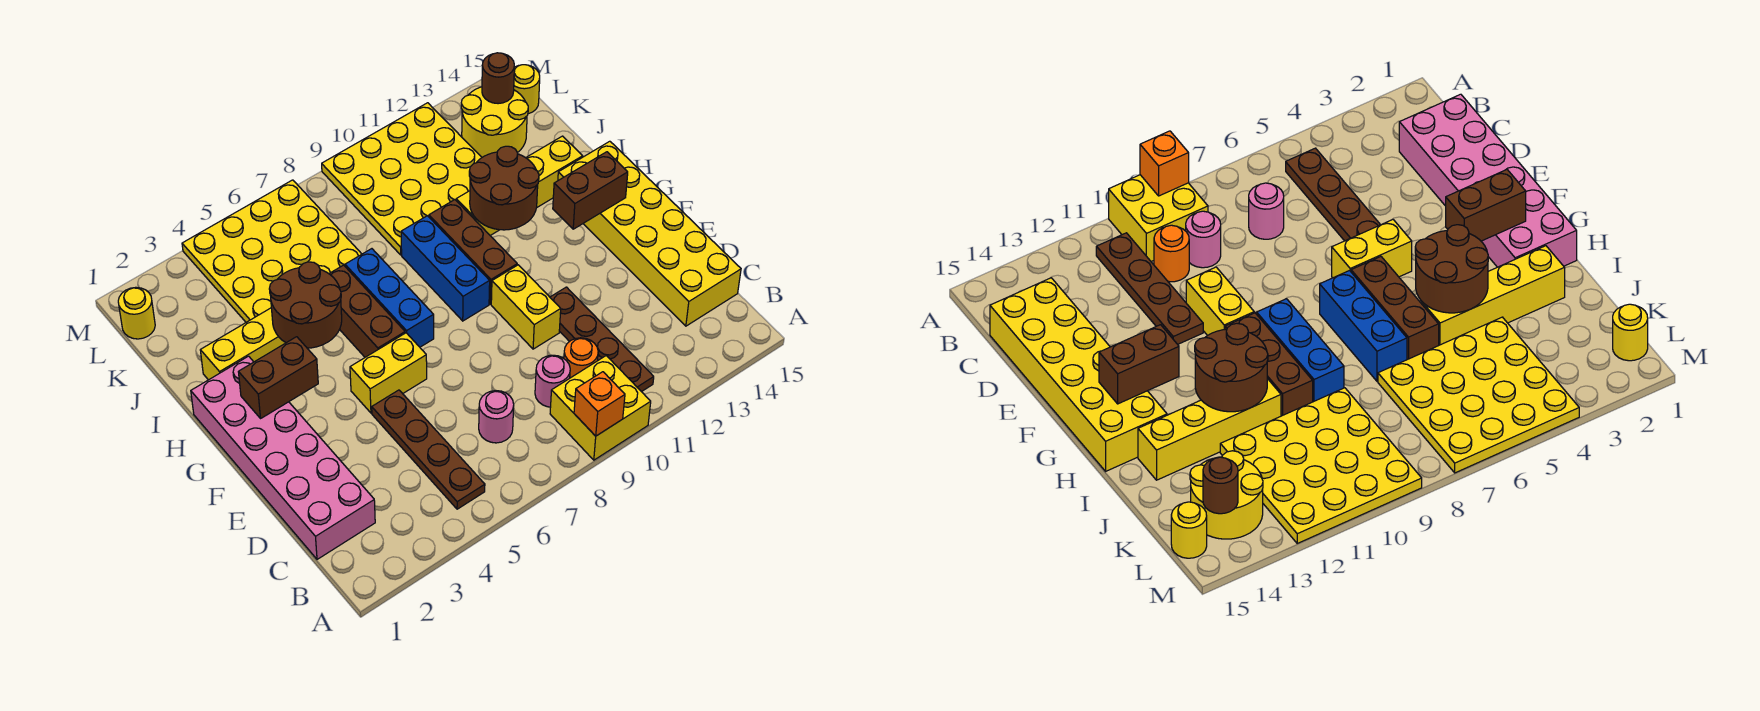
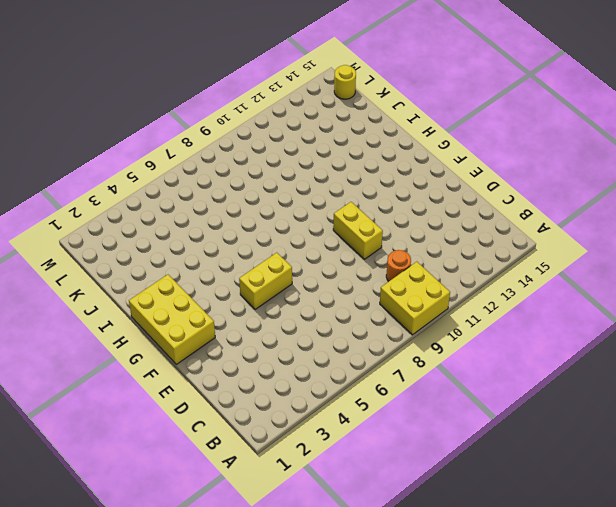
yellow brick F1:H2 level 1 -> pink brick C1:H2 level 1
none -> brown plate B5:E5 level 1
none -> brown plate B11:E11 level 1
none -> pink round brick C7 level 1

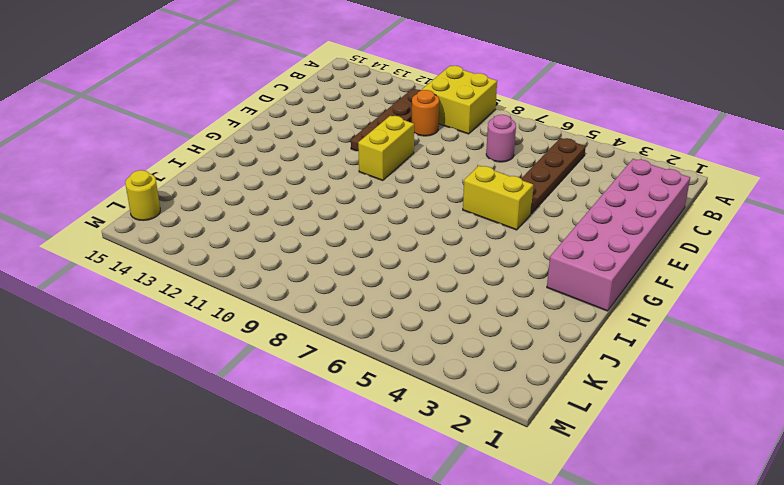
none -> pink round brick C9 level 1
none -> yellow brick C14:H15 level 1
none -> brown brick G6:I6 level 1

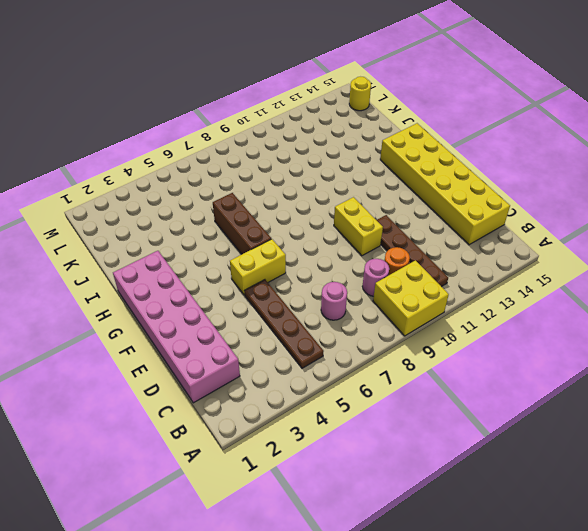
none -> blue brick G7:I7 level 1
none -> blue brick G9:I9 level 1
none -> brown brick G10:I10 level 1

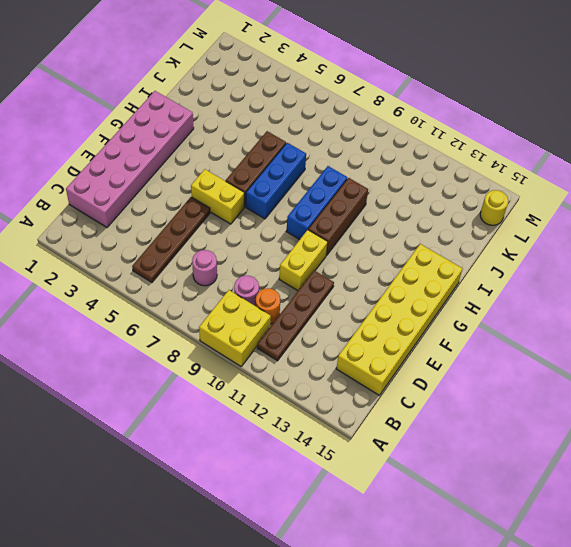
none -> yellow brick I2:I5 level 1
none -> yellow brick I11:I14 level 1
none -> yellow plate J4:M7 level 1

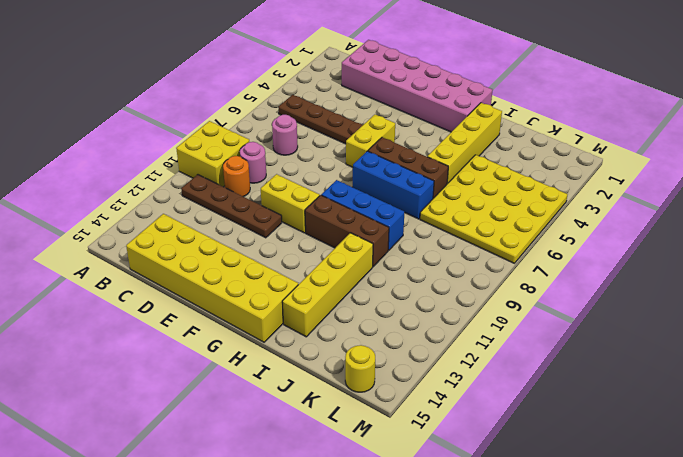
none -> yellow plate J9:M12 level 1
none -> yellow round brick K13:L14 level 1
none -> yellow round brick L1 level 1

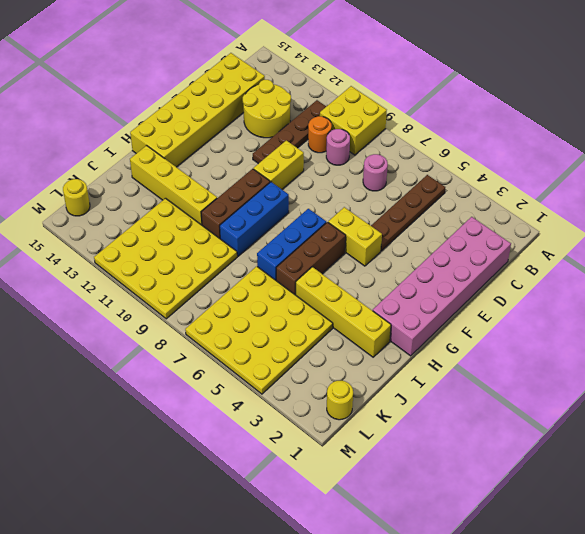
yellow round brick C12:D13 level 1 -> yellow round brick K13:L14 level 1
none -> orange brick A9 level 2
none -> brown brick G2:G3 level 2
none -> brown brick G13:G14 level 2

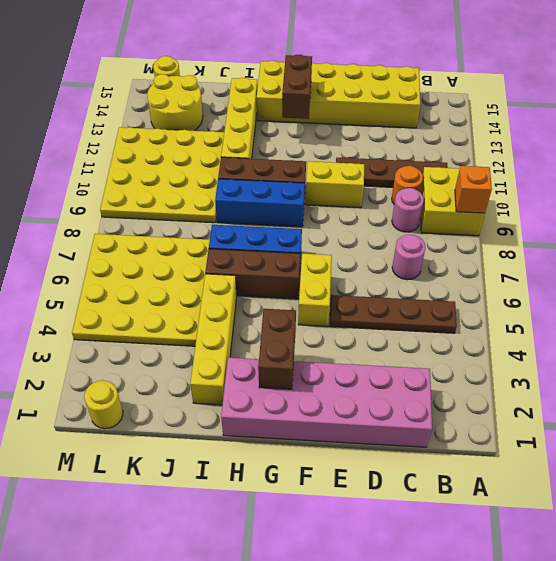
none -> brown round brick H4:I5 level 2
none -> brown round brick H11:I12 level 2
none -> brown round brick L14 level 2

